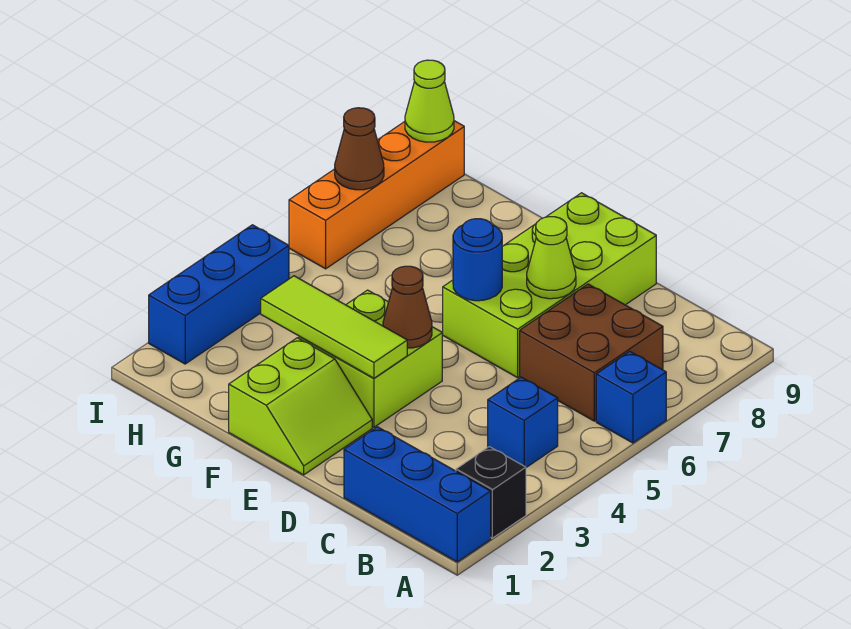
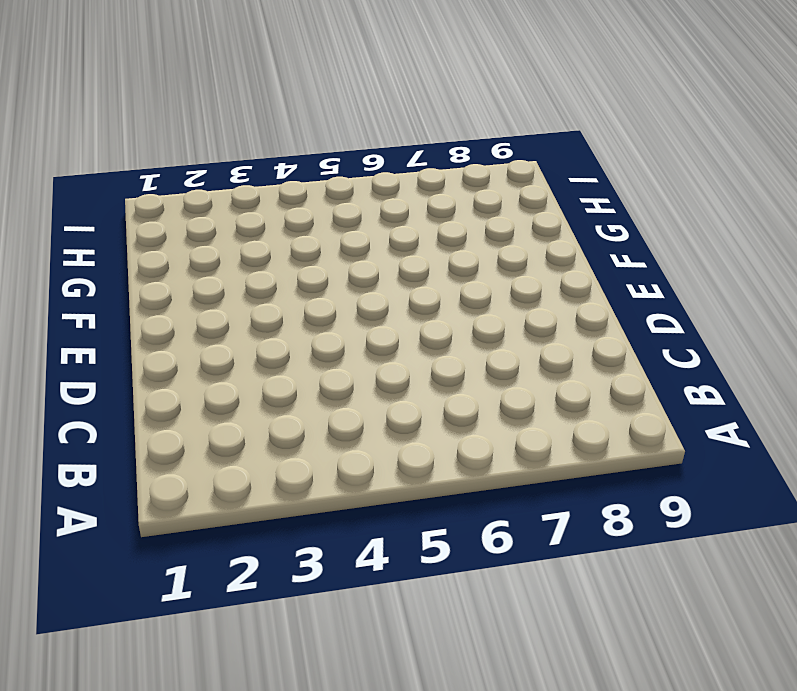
none -> blue brick A1:C1 level 1
none -> black brick A2 level 1
none -> blue brick A6 level 1

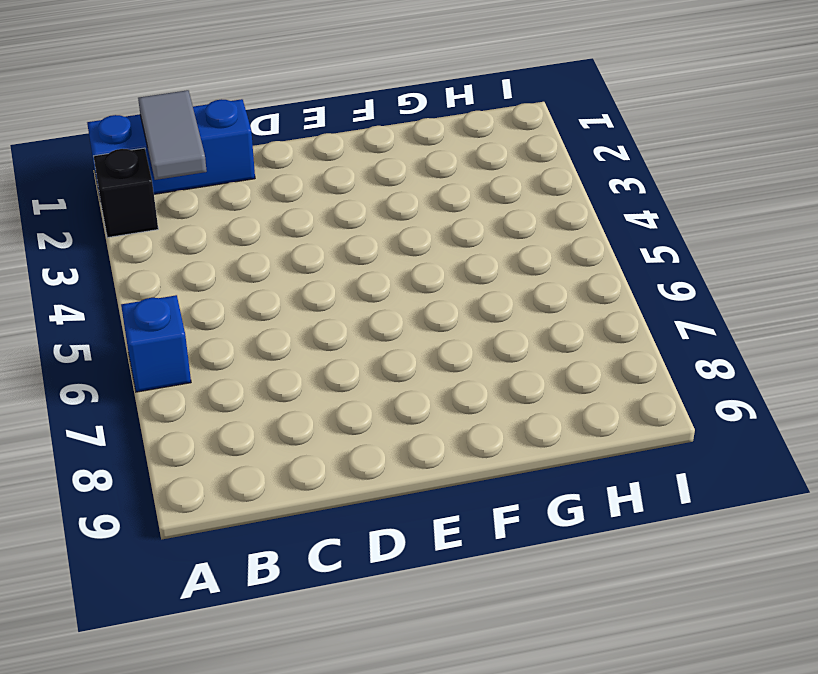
grey tile B1:B2 level 2 -> none
none -> blue brick B4 level 1
none -> brown brick B6:C7 level 1
none -> lime brick D6:E9 level 1

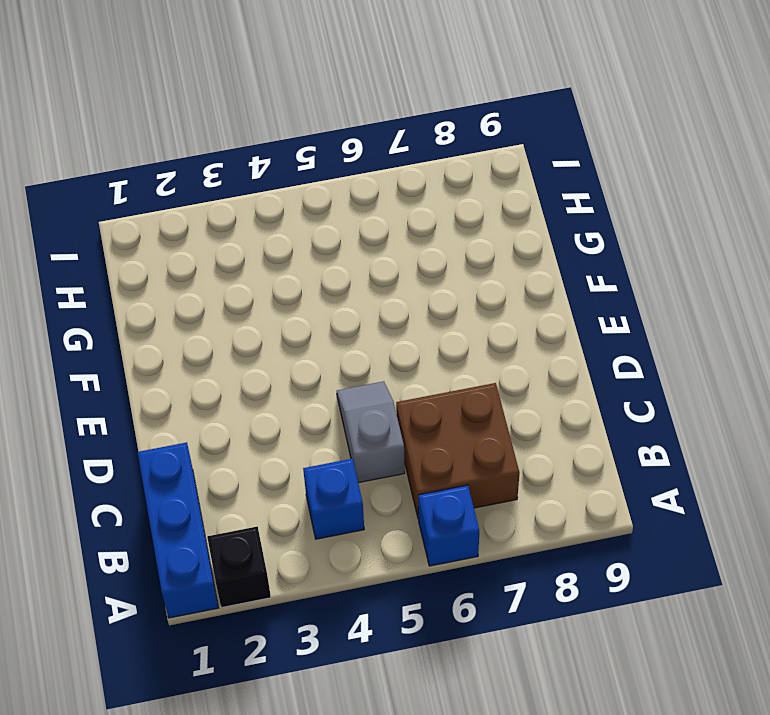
grey slope C5:D5 level 1 top C -> none
none -> lime brick D6:E9 level 1
none -> lime slope E1:F2 level 1 top F
none -> lime brick E3:F4 level 1

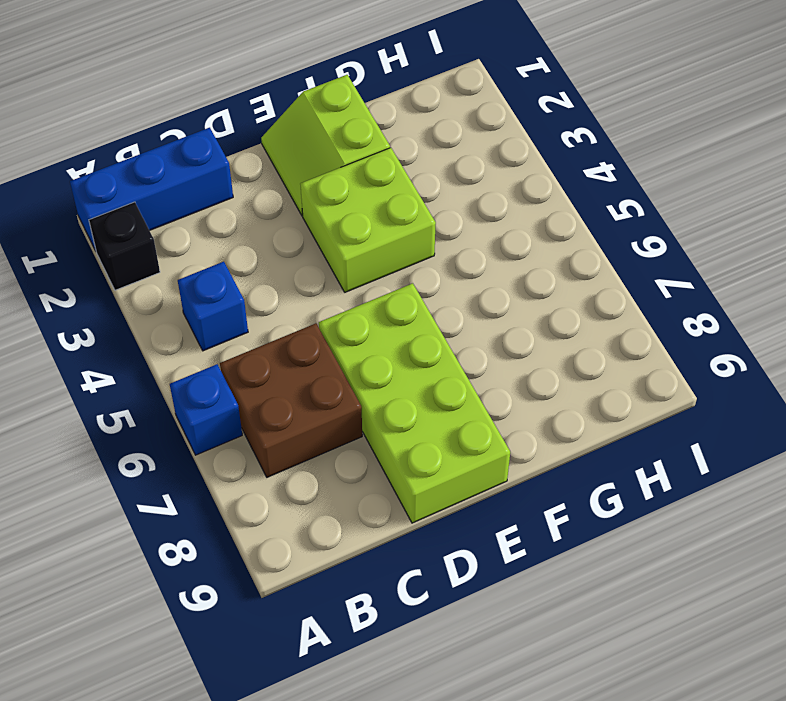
none -> blue brick I2:I4 level 1
none -> orange brick I6:I9 level 1
none -> lime cone D7 level 2

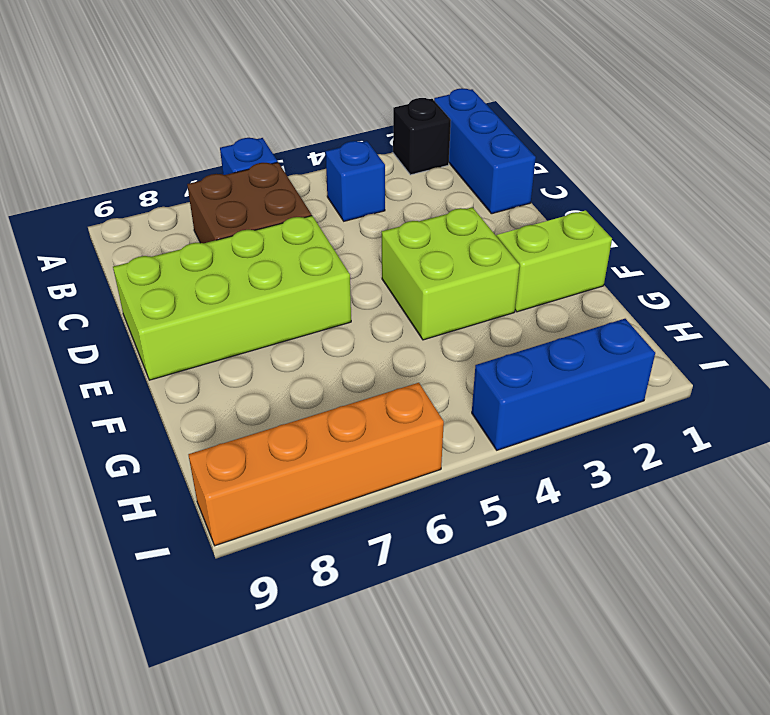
none -> lime cone D7 level 2
none -> lime tile E3:G3 level 2
none -> brown cone E4 level 2

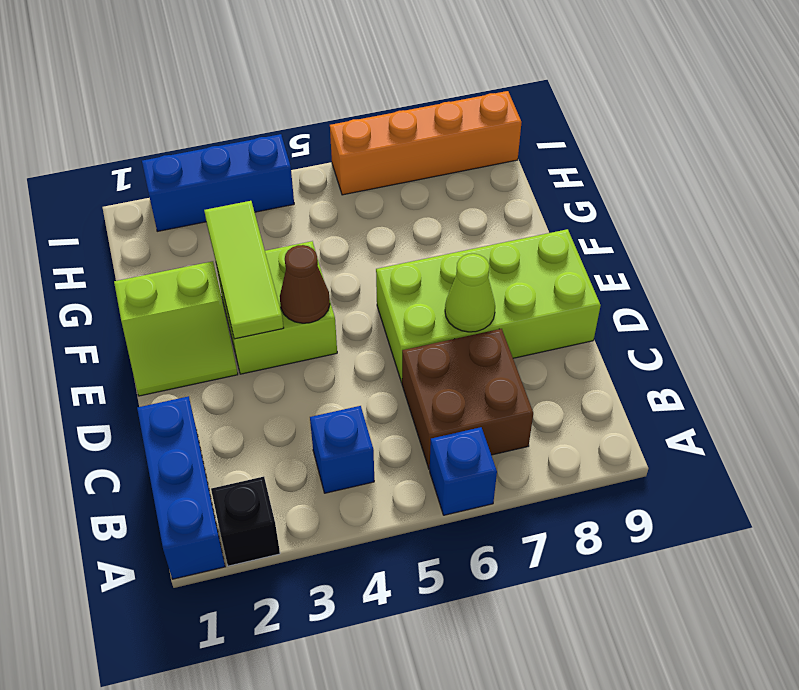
none -> blue round brick E6 level 2
none -> brown cone I7 level 2
none -> lime cone I9 level 2

